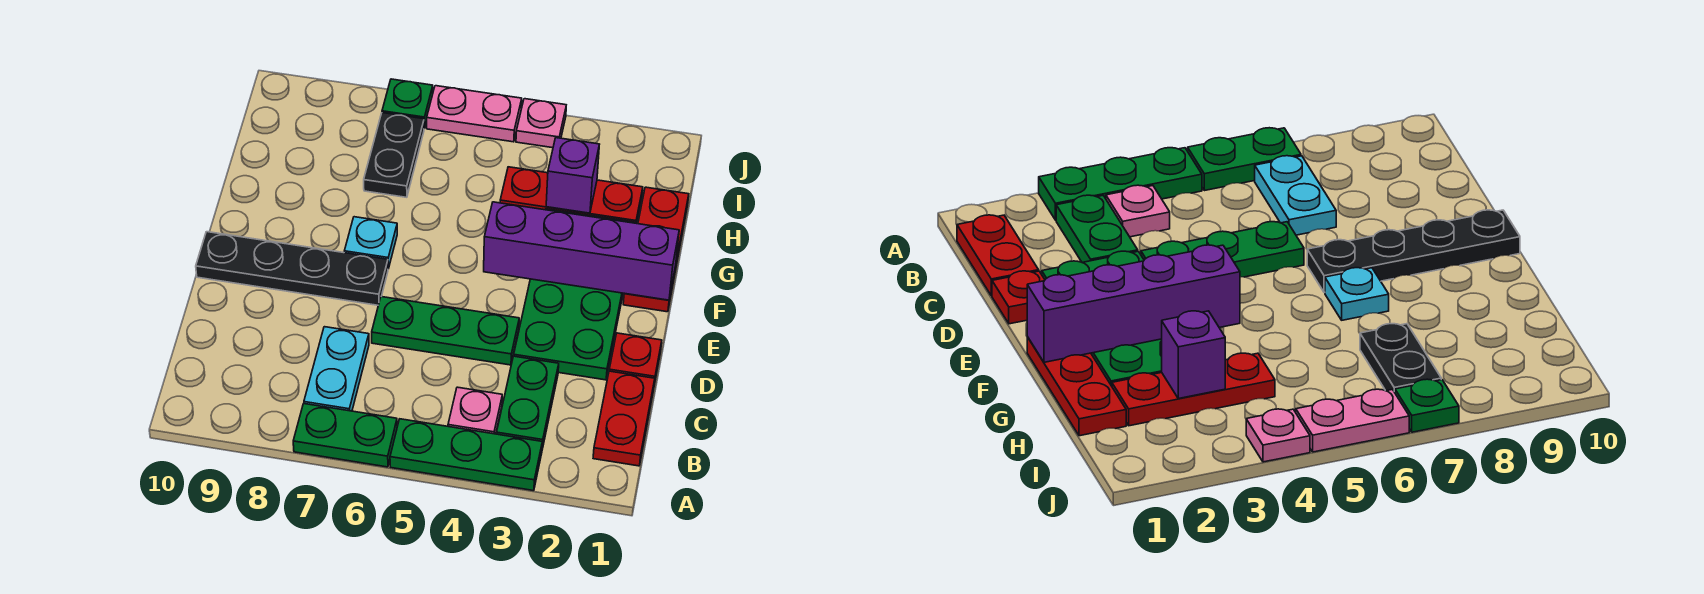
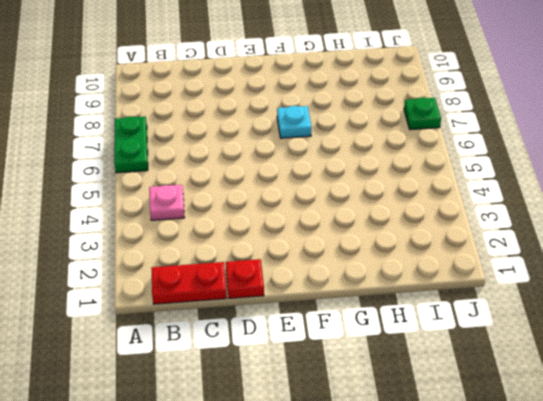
none -> green plate A3:A5 level 1
none -> green plate B3:C3 level 1
none -> cyan plate B7:C7 level 1

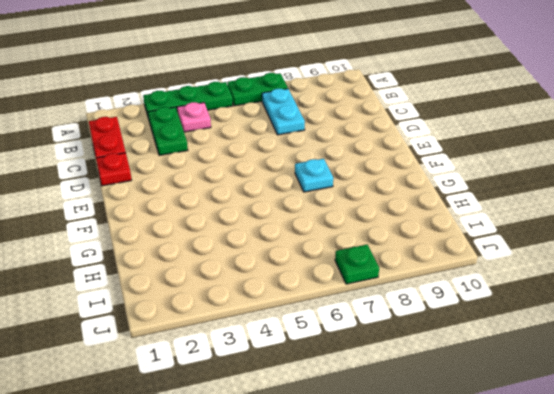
none -> green plate D2:G3 level 1
none -> green plate D4:D6 level 1
none -> black plate E7:E10 level 1

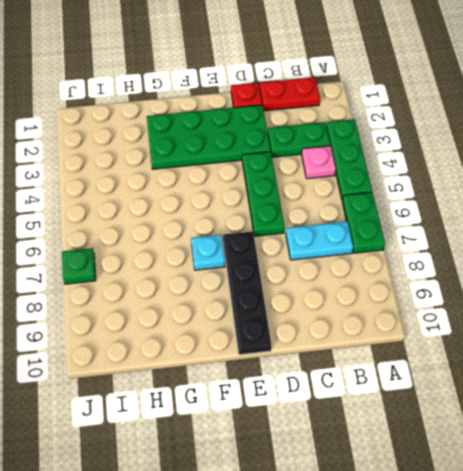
none -> red plate F1:H1 level 1
none -> red plate H2:H4 level 1
none -> black plate H7:I7 level 1

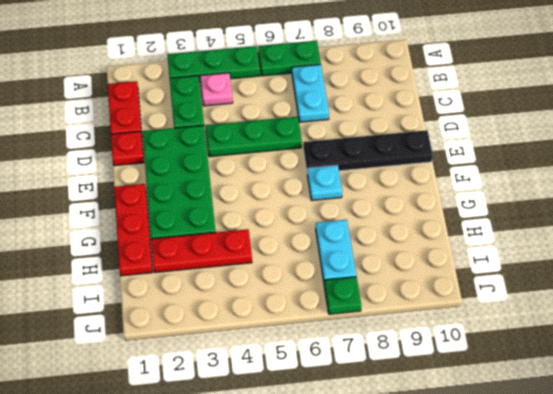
cyan plate H7:I7 level 1 -> black plate H7:I7 level 1
none -> pink plate J4 level 1
none -> pink plate J5:J6 level 1
none -> purple brick F1:F4 level 2

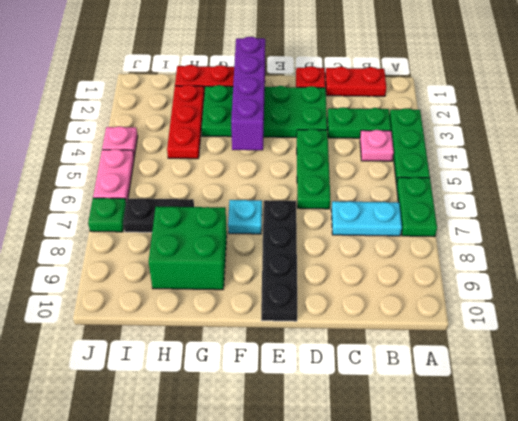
green brick G8:H9 level 1 -> none
none -> purple brick H3 level 2

